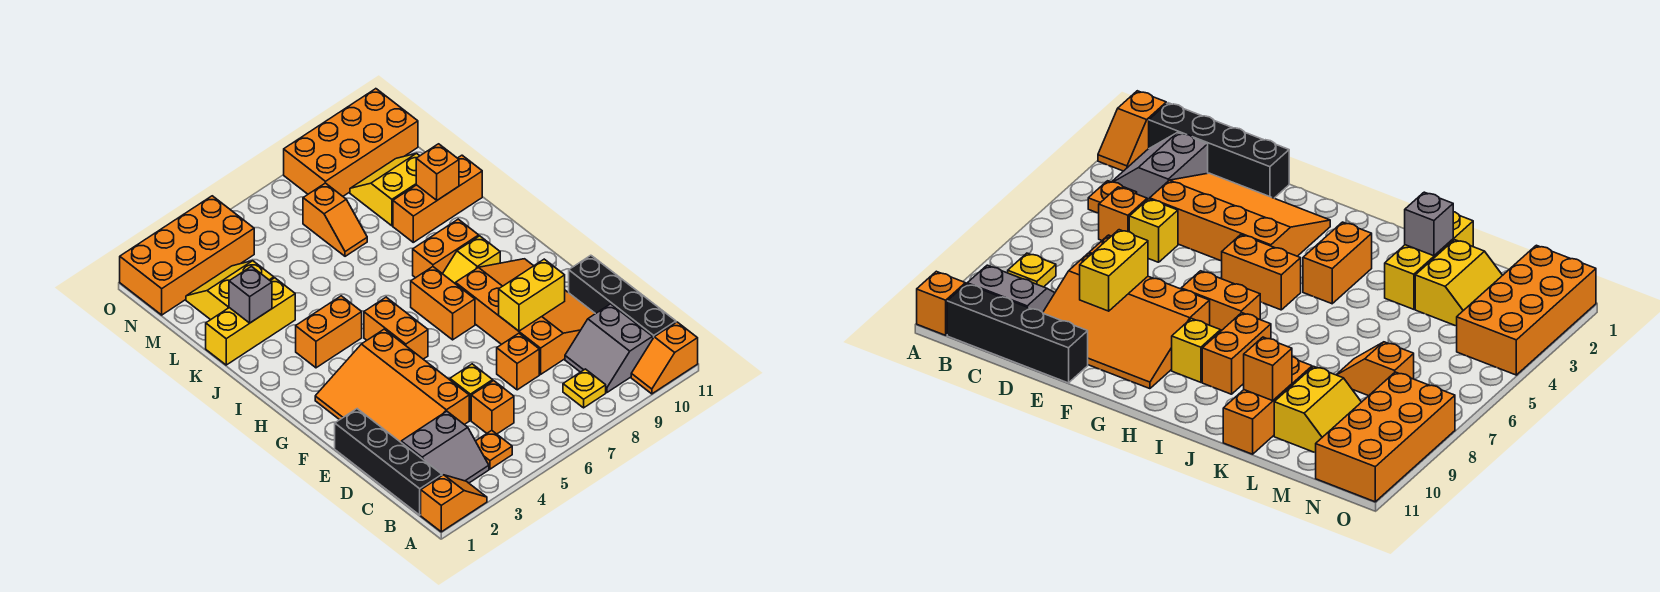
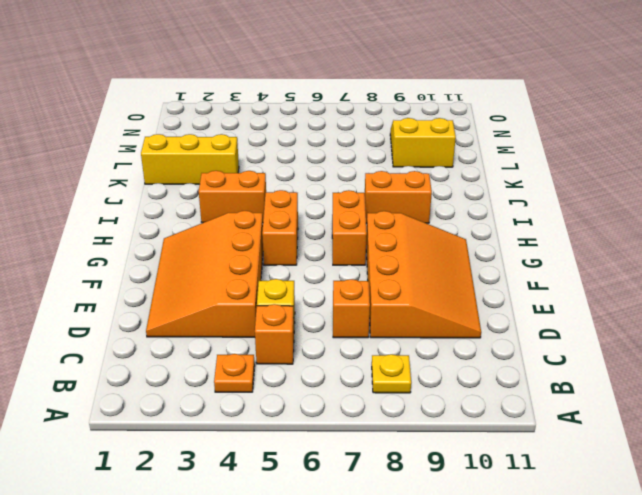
none -> orange slope A1:A2 level 1 top 1
none -> orange slope A10:A11 level 1 top 11
none -> black brick B1:E1 level 1

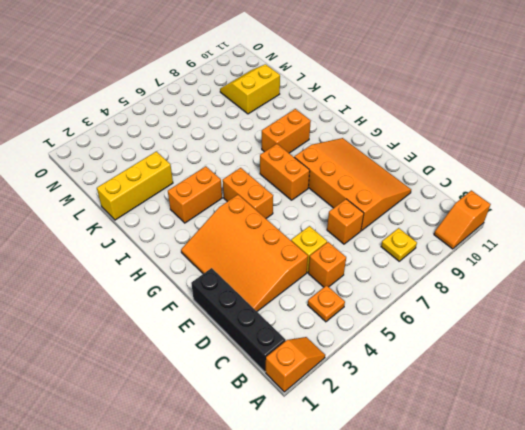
none -> grey slope B2:C3 level 1 top C
none -> grey slope B9:C10 level 1 top 10
none -> black brick B11:E11 level 1

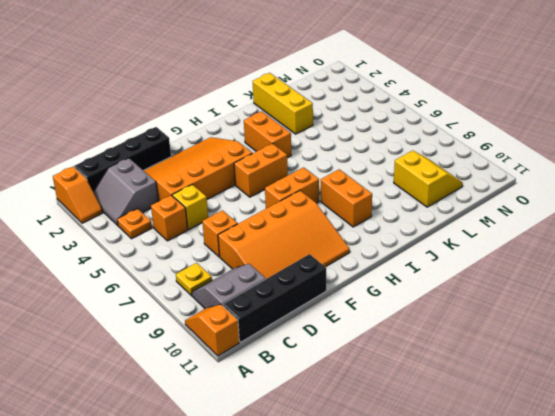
none -> yellow slope H8:H9 level 1 top 9
none -> orange brick K9:K11 level 1
none -> yellow slope L2:M3 level 1 top L

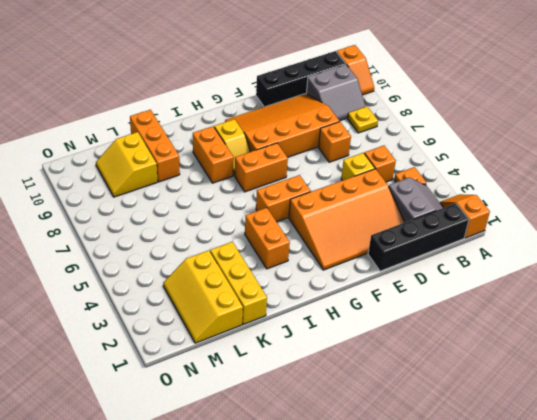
yellow slope L1:M3 level 1 top L -> yellow slope L2:M3 level 1 top L
none -> orange slope L7:M7 level 1 top M
none -> orange brick N1:O4 level 1
none -> orange brick N8:O11 level 1

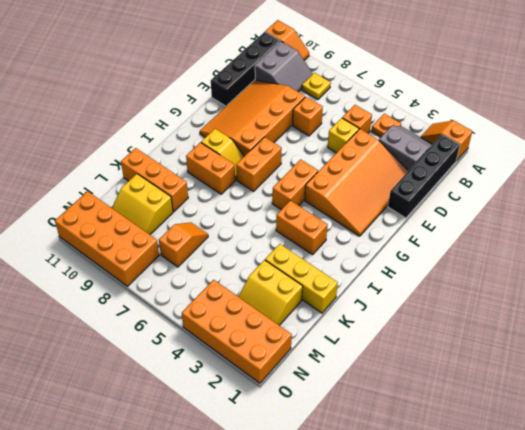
none -> yellow brick E8:E9 level 2
none -> grey brick K2 level 2
none -> orange brick K10 level 2

